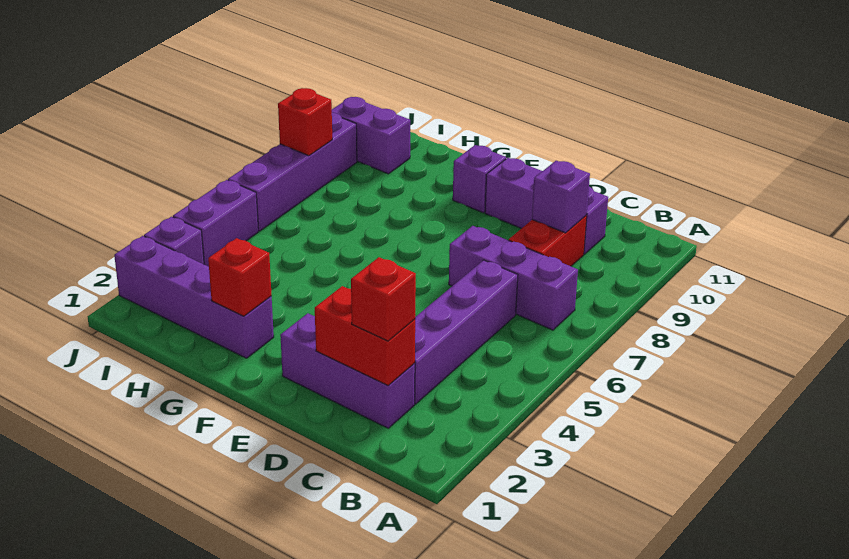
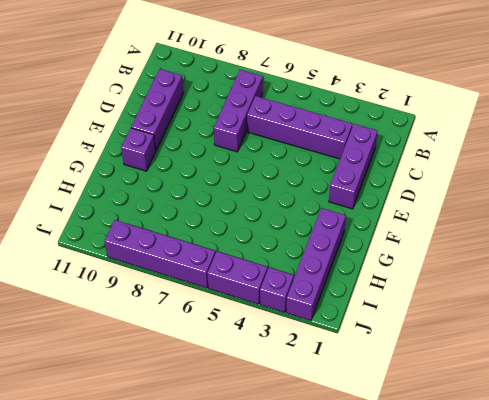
none -> red brick C8:C9 level 1
none -> purple brick I10:J10 level 1
none -> red brick C2:D2 level 2

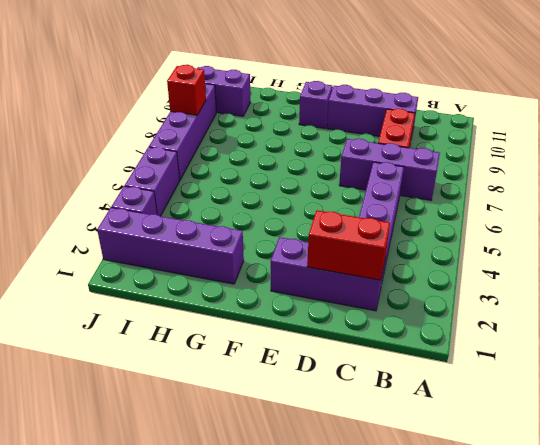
none -> purple brick C9 level 2
none -> red brick G2 level 2
none -> red brick C2 level 3

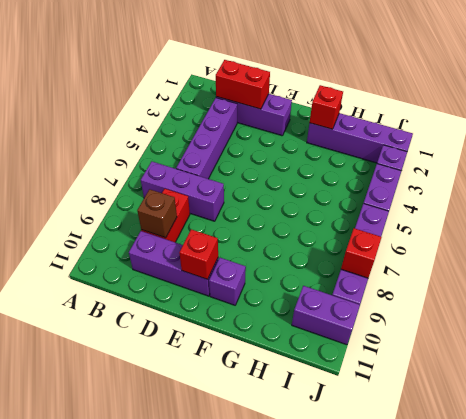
brown brick C9 level 2 -> purple brick C9 level 2
red brick E10 level 2 -> red brick C2 level 3

